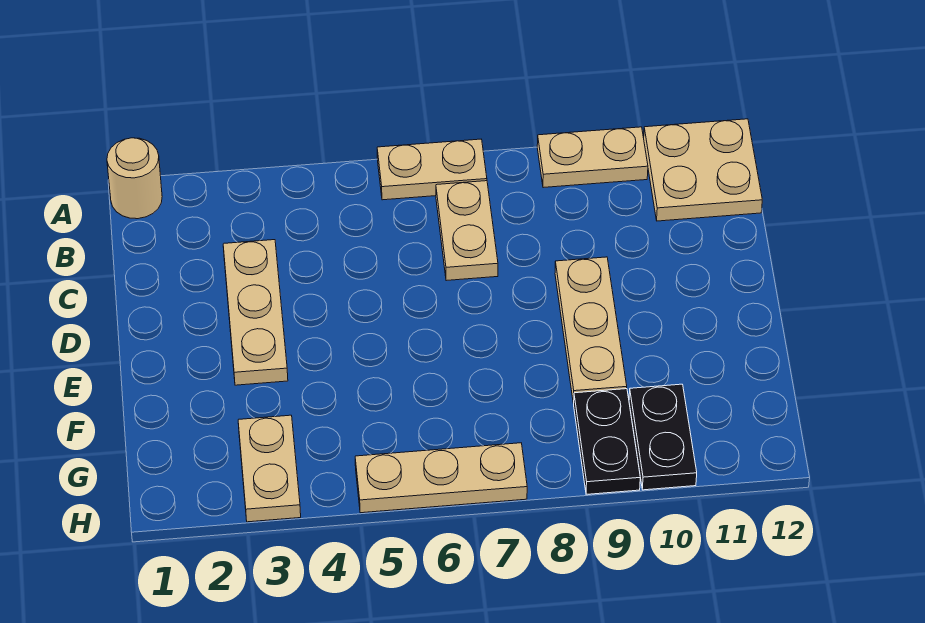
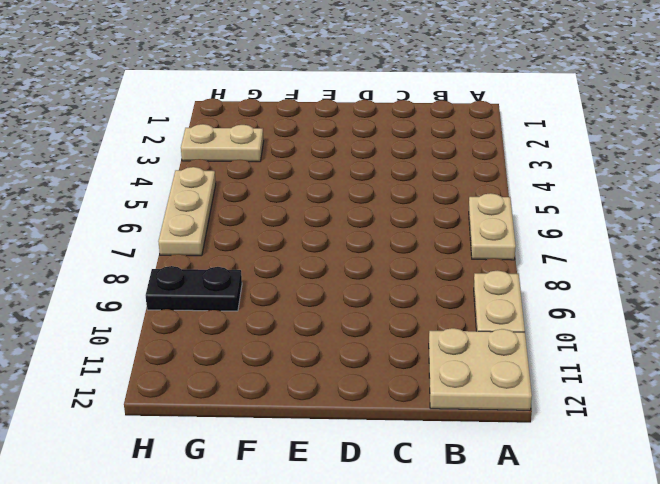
none -> tan round brick A1 level 1
none -> tan plate B7:C7 level 1

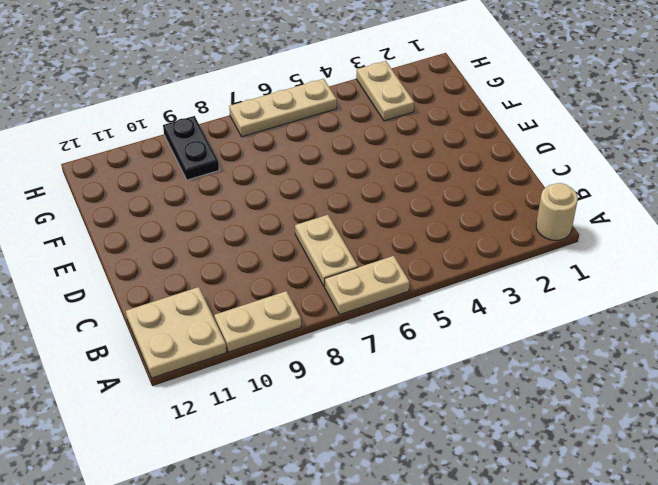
none -> tan plate C3:E3 level 1
none -> tan plate D9:F9 level 1

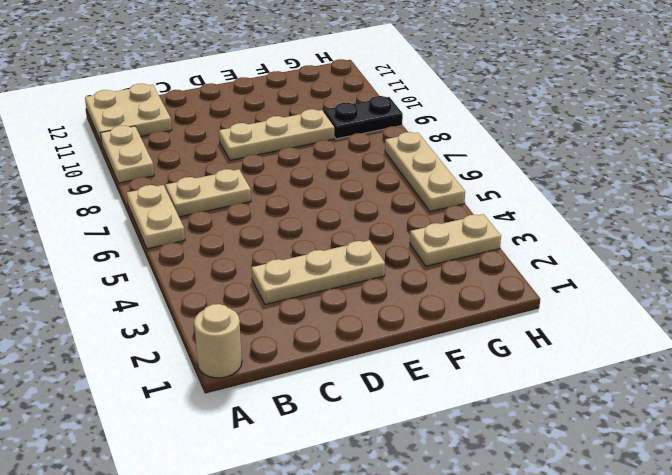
none -> black plate G10:H10 level 1

